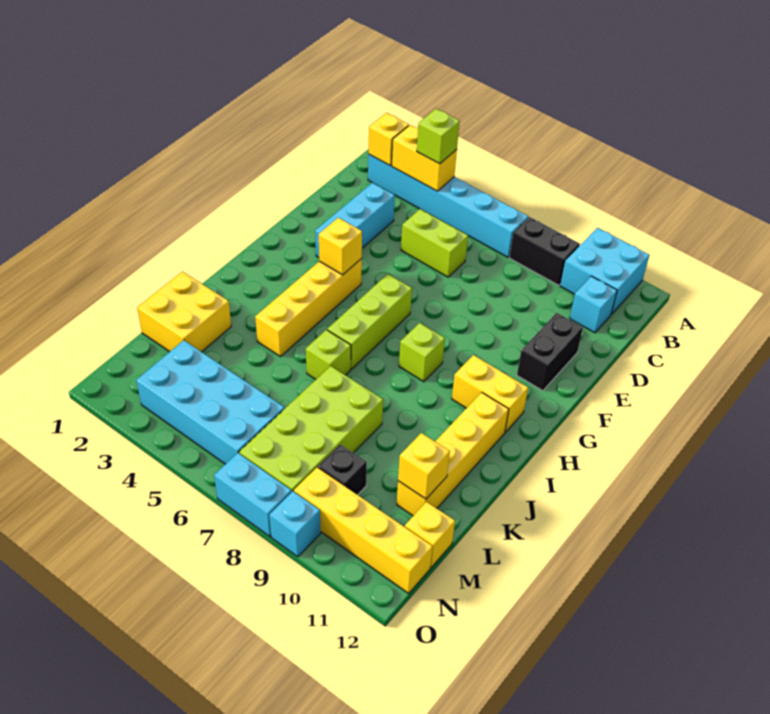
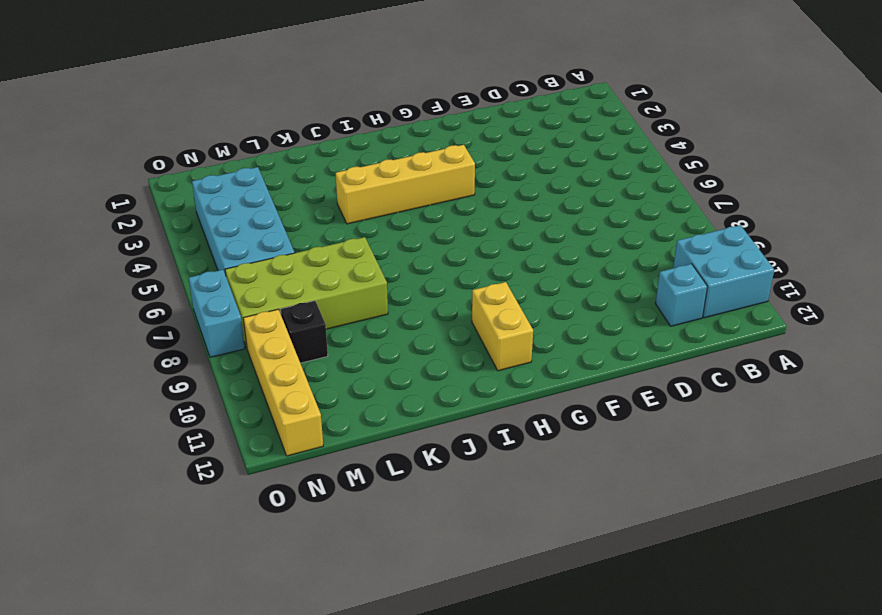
none -> cyan brick B2:B7 level 1
none -> black brick B8:B9 level 1
none -> cyan brick D3:F3 level 1

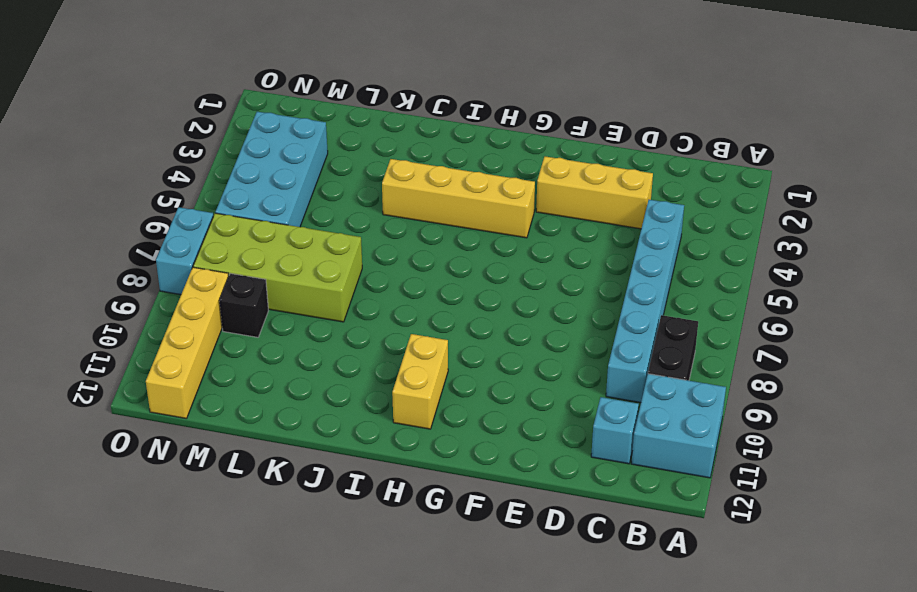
cyan brick C4:C9 level 1 -> cyan brick B2:B7 level 1
yellow brick D3:F3 level 1 -> cyan brick D3:F3 level 1
none -> lime brick D5:D6 level 1
none -> black brick E11:F11 level 1
none -> lime brick G6:I6 level 1

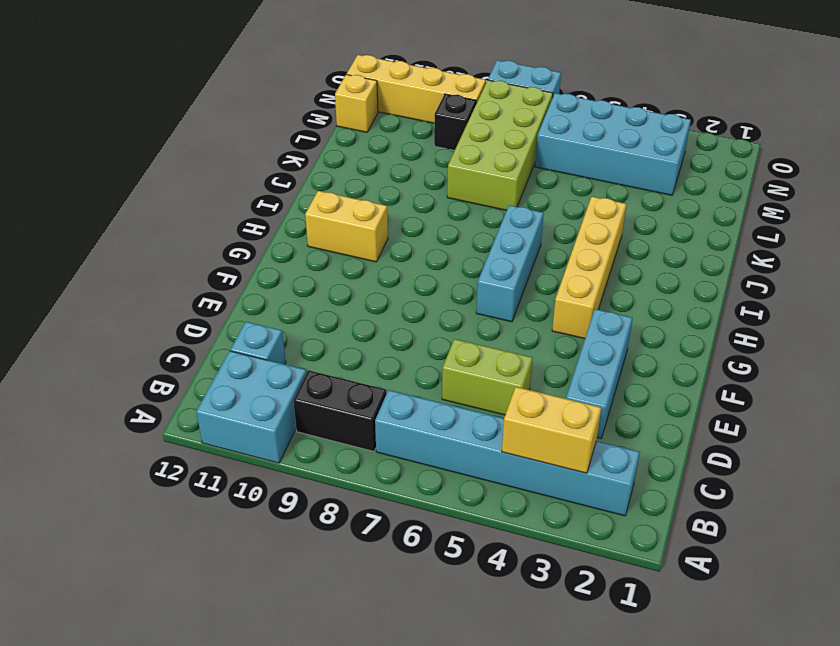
cyan brick G6:I6 level 1 -> lime brick G6:I6 level 1
none -> black brick E11:F11 level 1
none -> lime brick H8 level 1
none -> yellow brick I11:L11 level 1

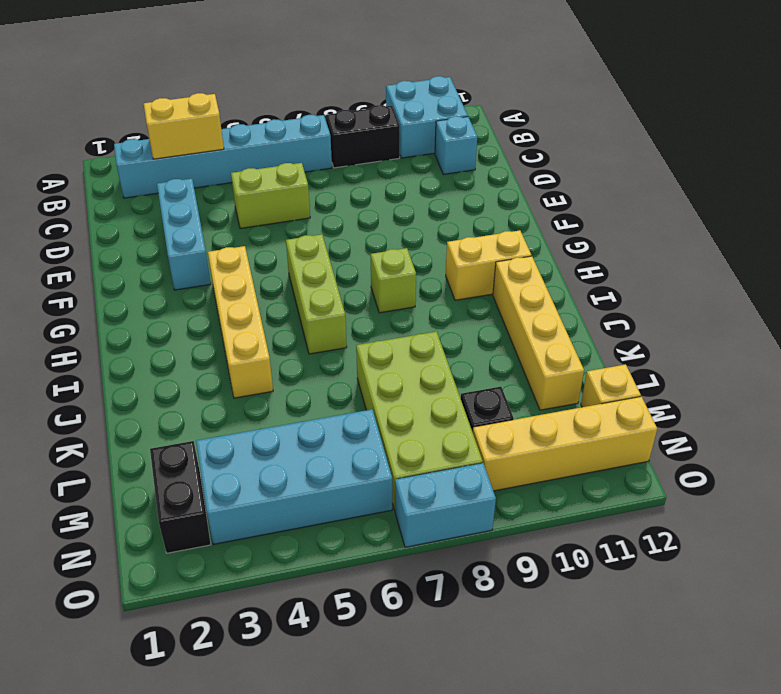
black brick M2:N2 level 1 -> black brick E11:F11 level 1
none -> lime brick J6 level 1
none -> yellow brick K1:L2 level 1
none -> cyan brick O9 level 1

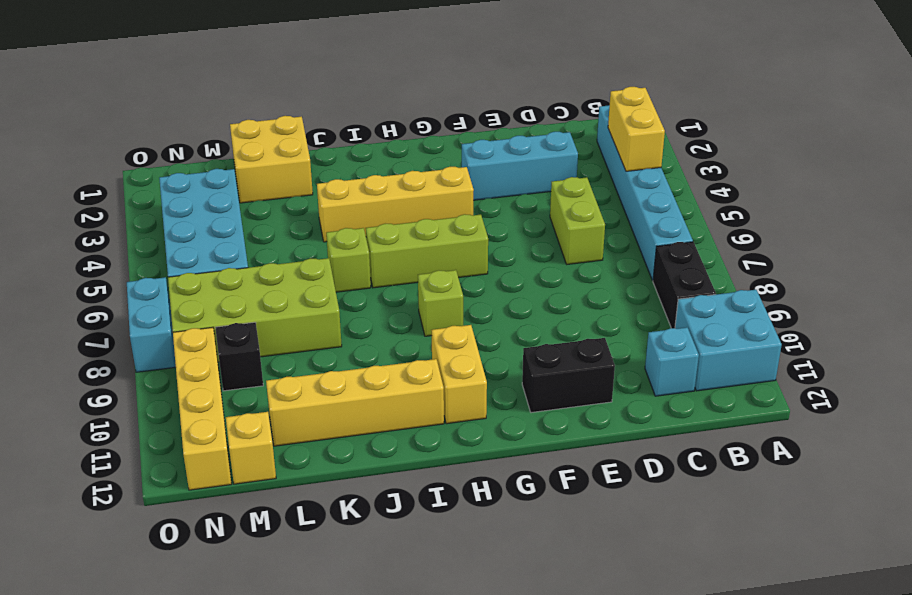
none -> cyan brick O9 level 1
none -> yellow brick B2 level 2
none -> yellow brick G4 level 2

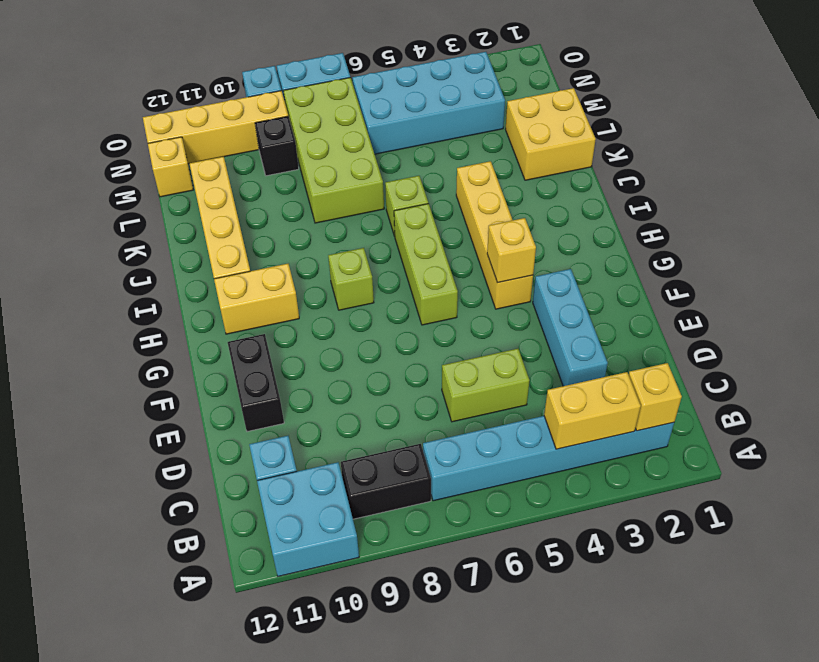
none -> yellow brick L11 level 2
none -> lime brick B4 level 3

